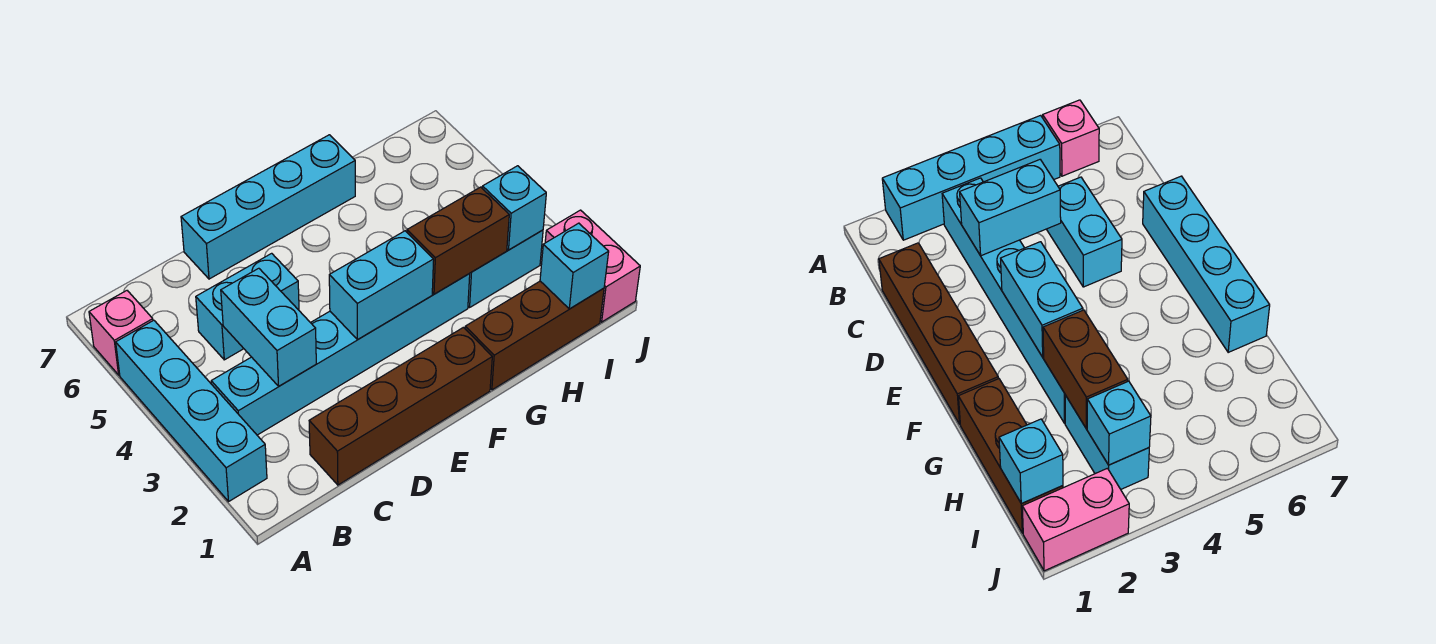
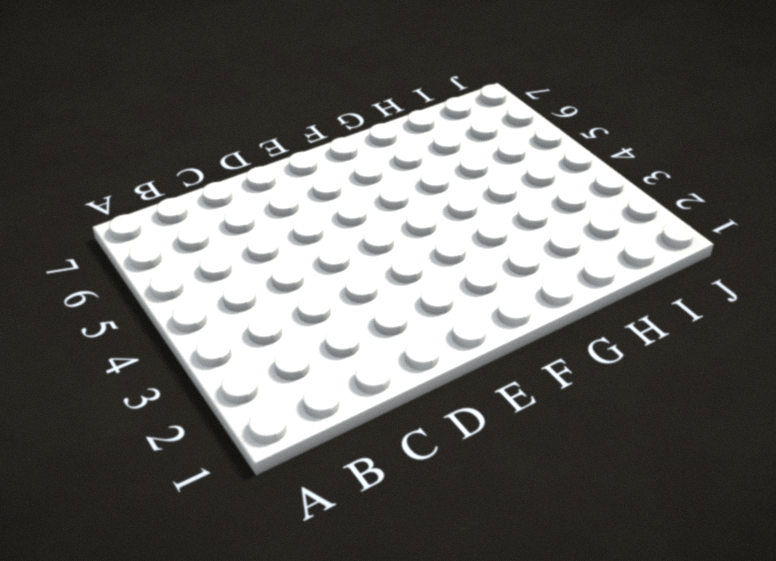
none -> cyan brick A2:A5 level 1
none -> pink brick A6 level 1
none -> cyan brick B3:G3 level 1

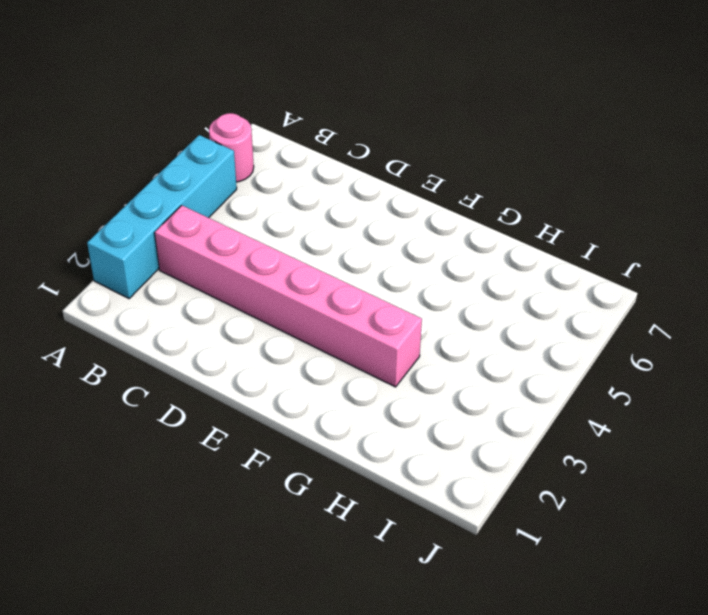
pink round brick A6 level 1 -> pink brick A6 level 1
pink brick B3:G3 level 1 -> cyan brick B3:G3 level 1
none -> brown brick C1:F1 level 1
none -> cyan brick C5:D5 level 1
none -> cyan brick D7:G7 level 1

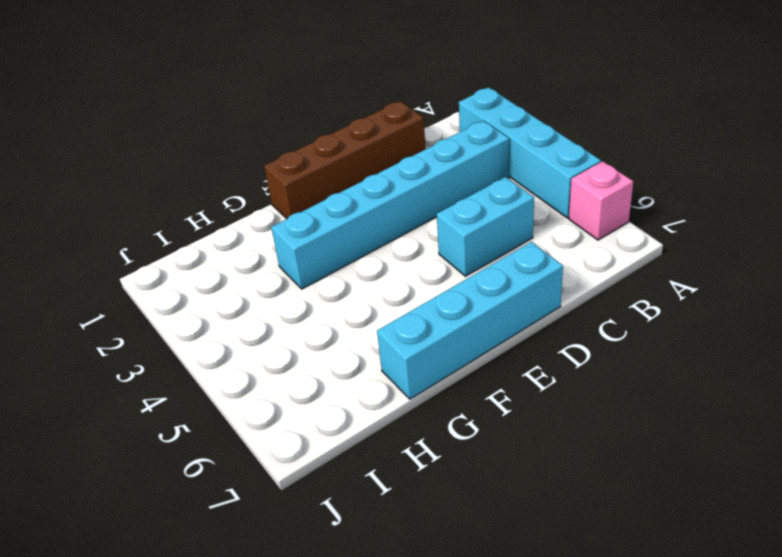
none -> brown brick G1:I1 level 1
none -> cyan brick H3:I3 level 1
none -> pink brick J1:J2 level 1

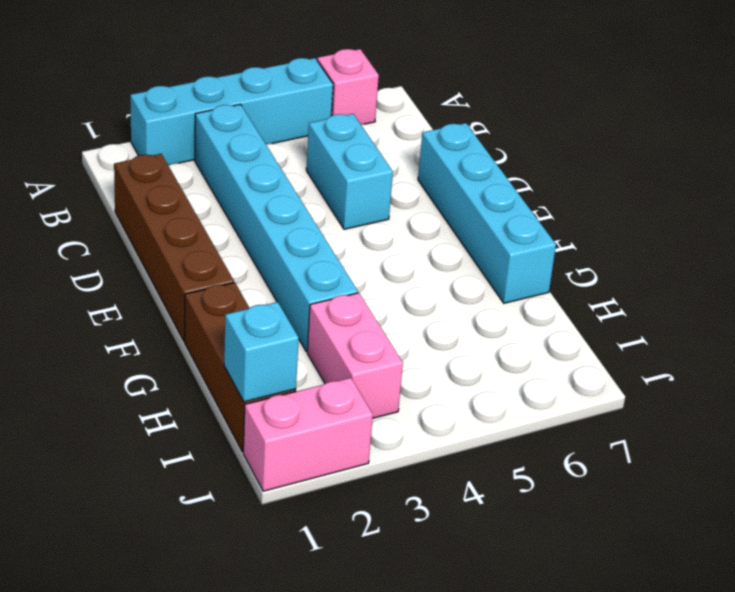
pink brick H3:I3 level 1 -> cyan brick H3:I3 level 1
none -> cyan brick C3:C4 level 2
none -> cyan brick E3:F3 level 2
none -> brown brick G3:H3 level 2

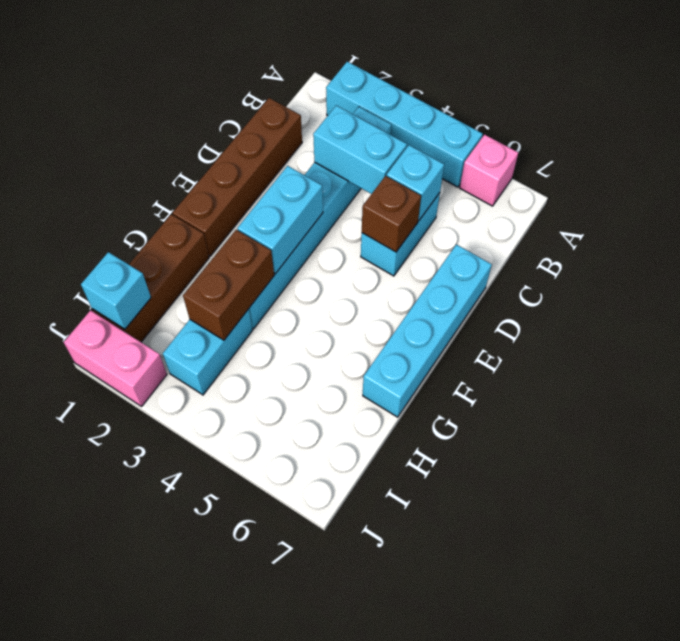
cyan brick C5 level 2 -> cyan brick I3 level 2
brown brick D5 level 2 -> none

